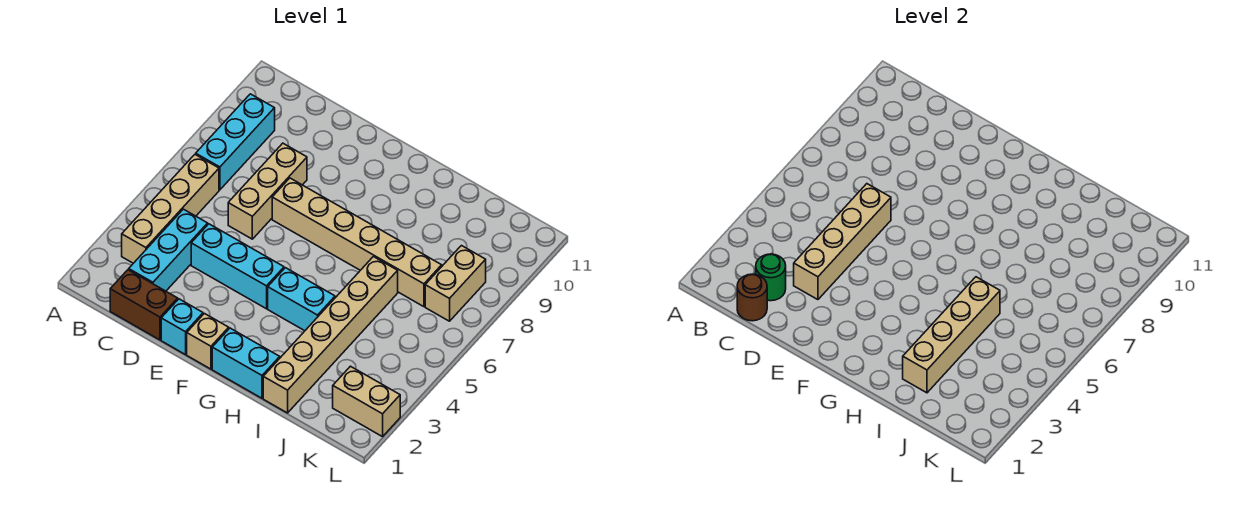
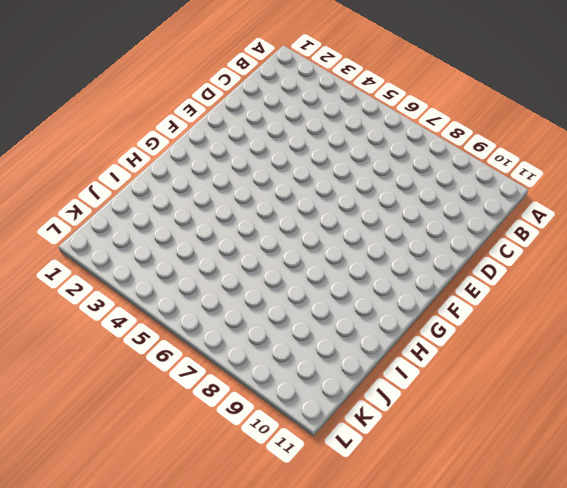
none -> tan brick B3:B6 level 1
none -> cyan brick B7:B9 level 1
none -> brown brick C1:D1 level 1

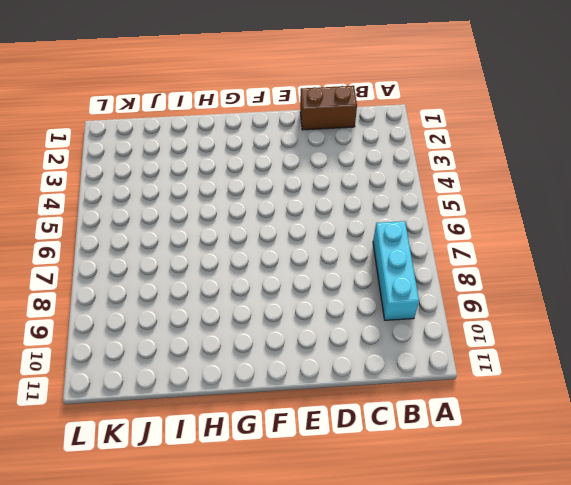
none -> tan brick B3:B6 level 1
none -> cyan brick C2:C4 level 1
none -> cyan brick D4:F4 level 1

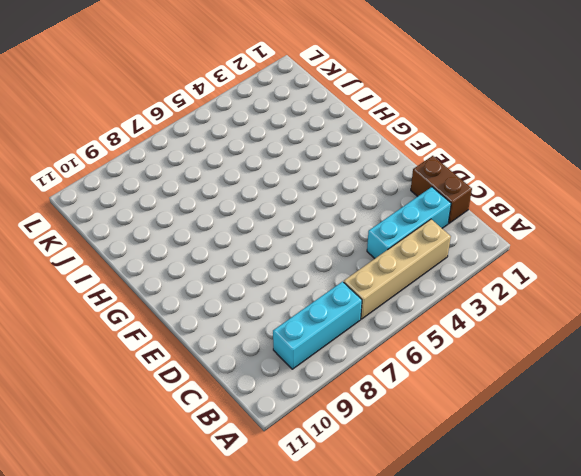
none -> cyan brick D4:F4 level 1
none -> tan brick D6:D8 level 1
none -> cyan brick E1 level 1

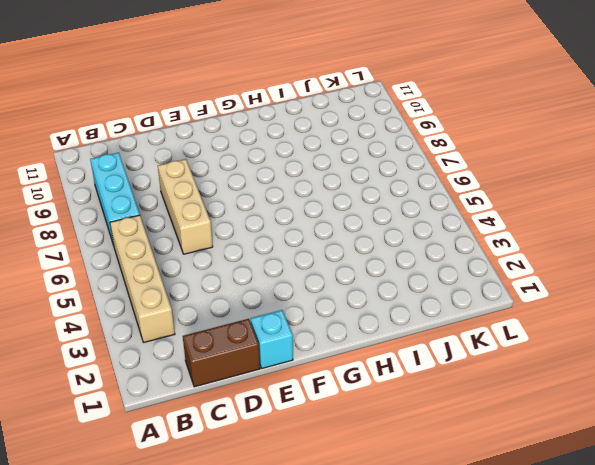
none -> cyan brick C2:C4 level 1
none -> cyan brick D4:F4 level 1
none -> tan brick E7:J7 level 1

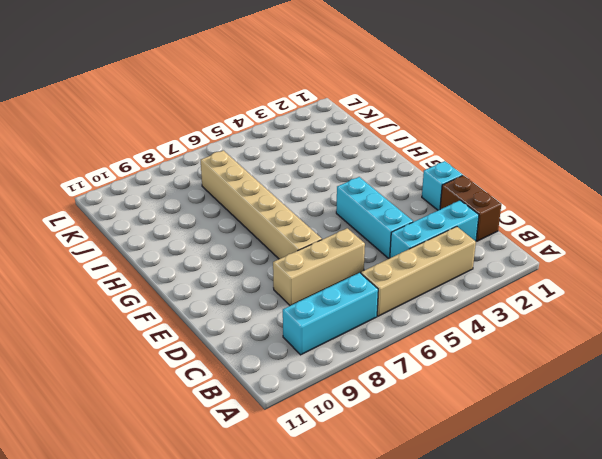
none -> tan brick F1 level 1
none -> cyan brick G1:H1 level 1
none -> cyan brick G4:H4 level 1

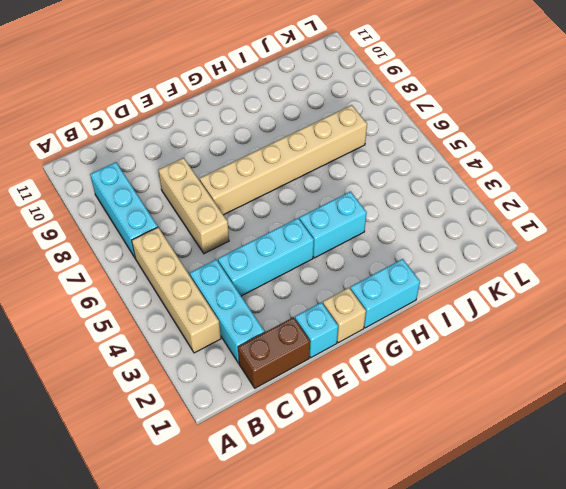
none -> tan brick I1:I6 level 1
none -> tan brick K2:L2 level 1
none -> tan brick K7:K8 level 1

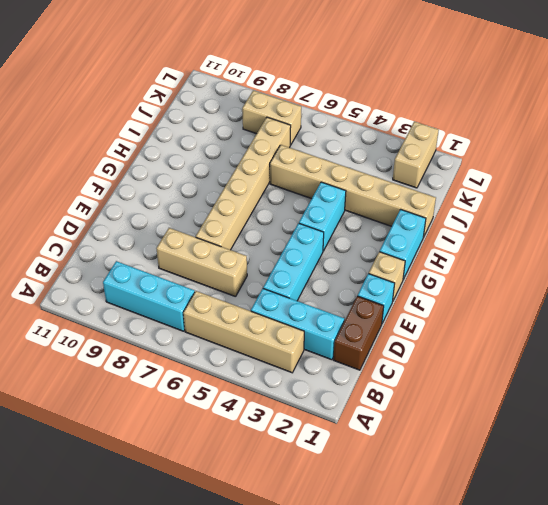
none -> brown round brick C1 level 2
none -> green round brick C2 level 2
none -> tan brick D3:D6 level 2

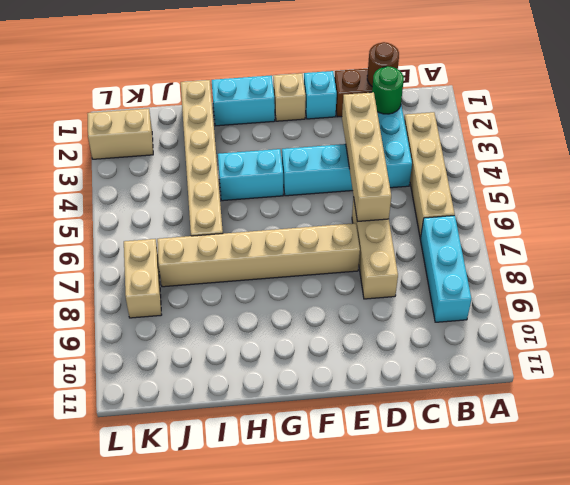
none -> tan brick I2:I5 level 2

